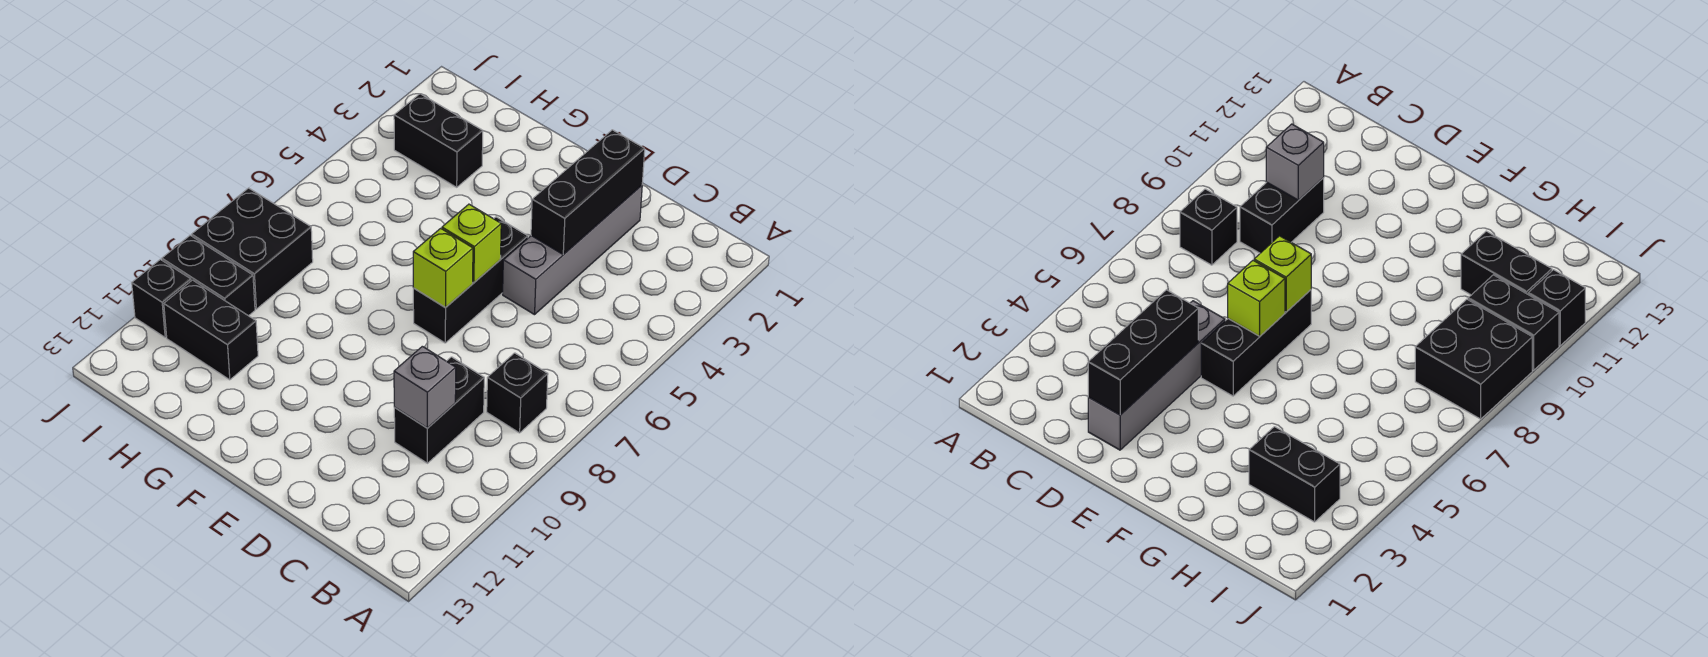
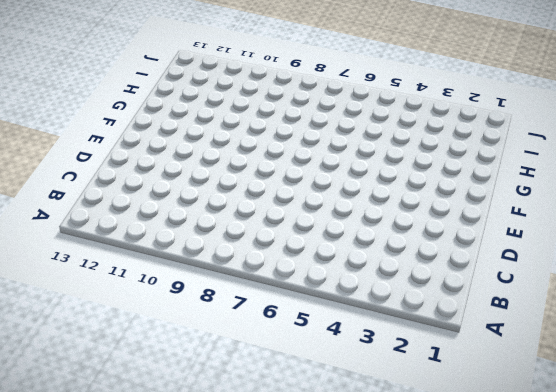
none -> black brick B8 level 1
none -> black brick C9:C10 level 1
none -> grey brick D2:D5 level 1

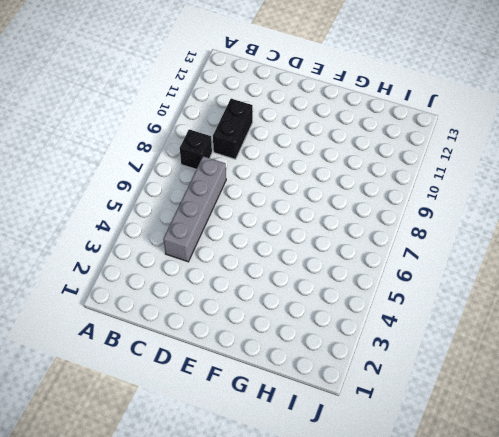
grey brick C4:C7 level 1 -> grey brick D2:D5 level 1
none -> black brick E5:E7 level 1
none -> black brick H3:I3 level 1
none -> black brick H11:I11 level 1

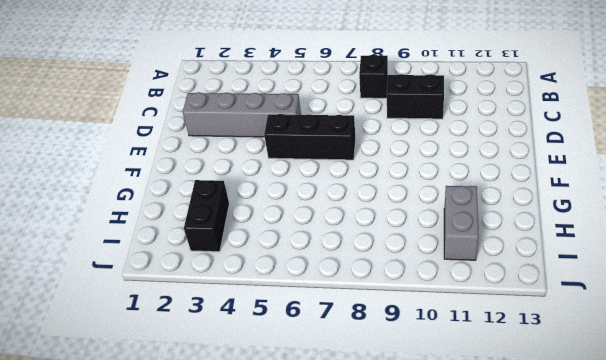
grey brick H11:I11 level 1 -> black brick H11:I11 level 1
none -> black brick I8:J9 level 1
none -> black brick I10:J10 level 1
none -> black brick J11 level 1

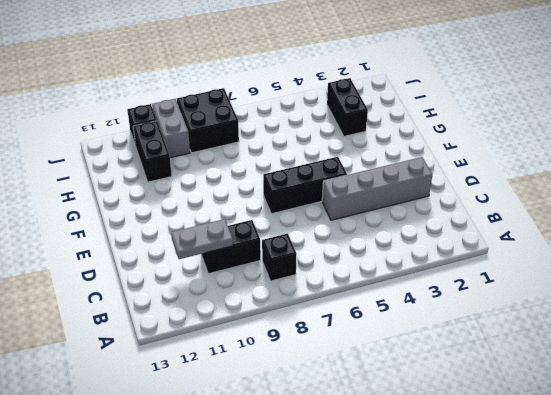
grey plate C10:C11 level 2 -> grey brick C10 level 2
grey brick I10:J10 level 1 -> black brick I10:J10 level 1
none -> black brick D2:D4 level 2
none -> lime brick E6 level 2
none -> lime brick E7 level 2

